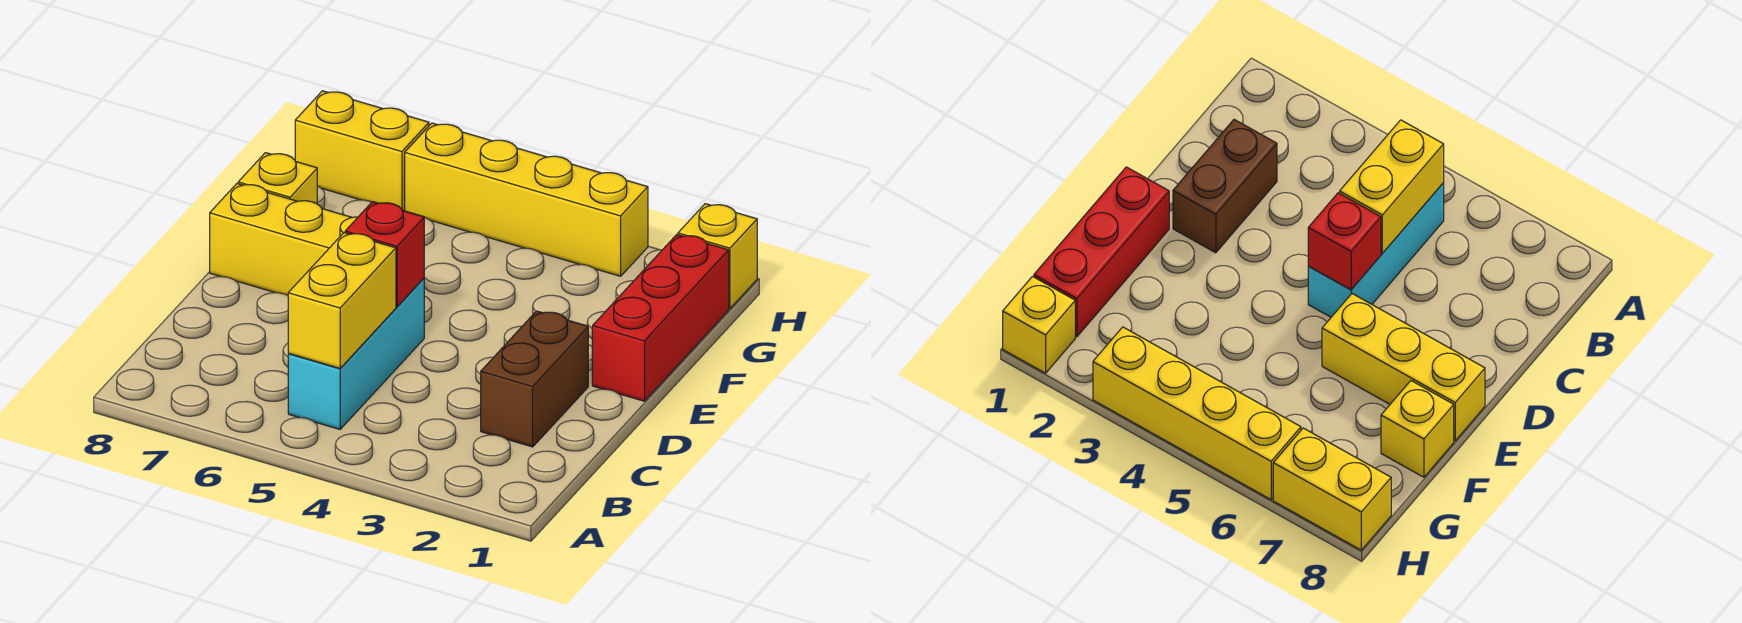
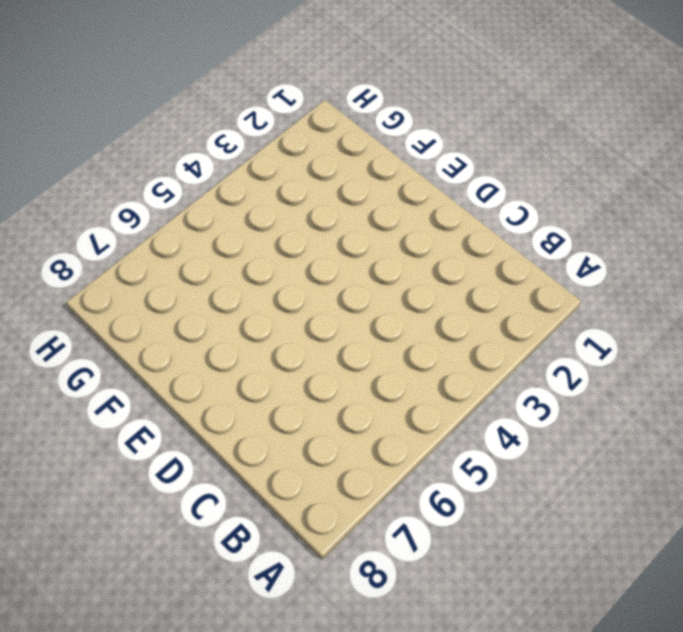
none -> cyan brick B5:D5 level 1
none -> brown brick C2:D2 level 1

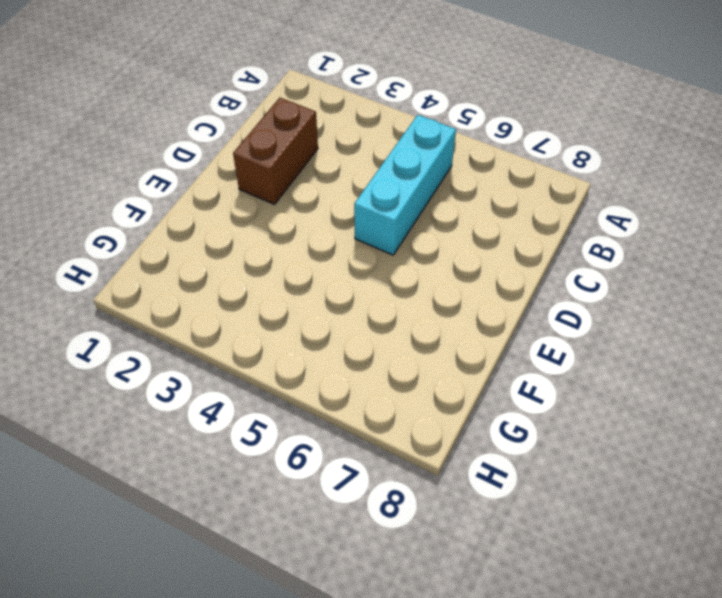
none -> red brick E1:G1 level 1
none -> yellow brick E6:E8 level 1

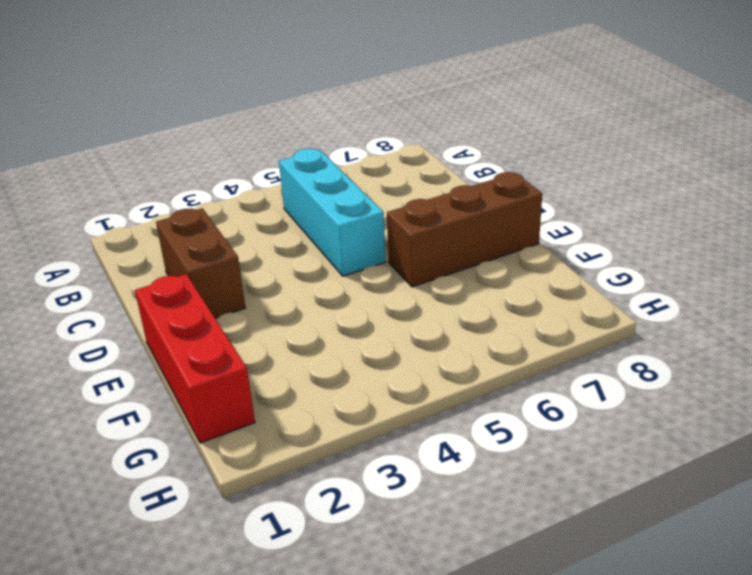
brown brick E6:E8 level 1 -> yellow brick E6:E8 level 1
none -> yellow brick F8 level 1
none -> yellow brick H1 level 1

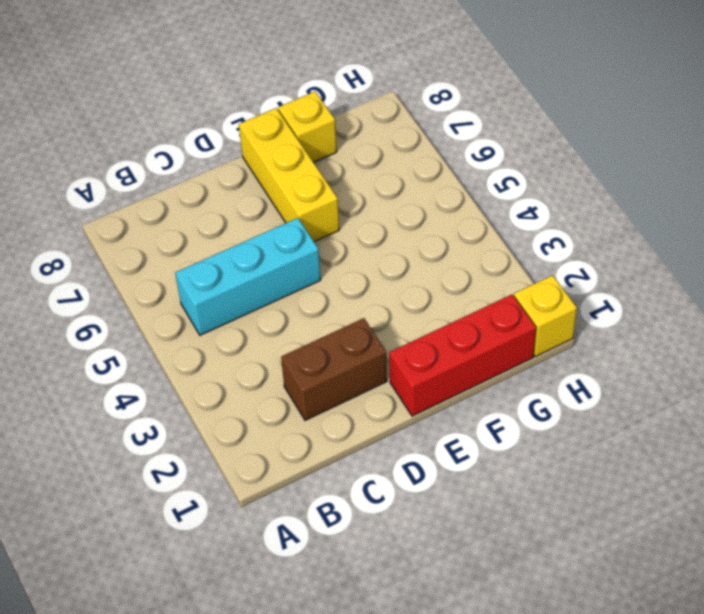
none -> yellow brick H3:H6 level 1
none -> yellow brick H7:H8 level 1

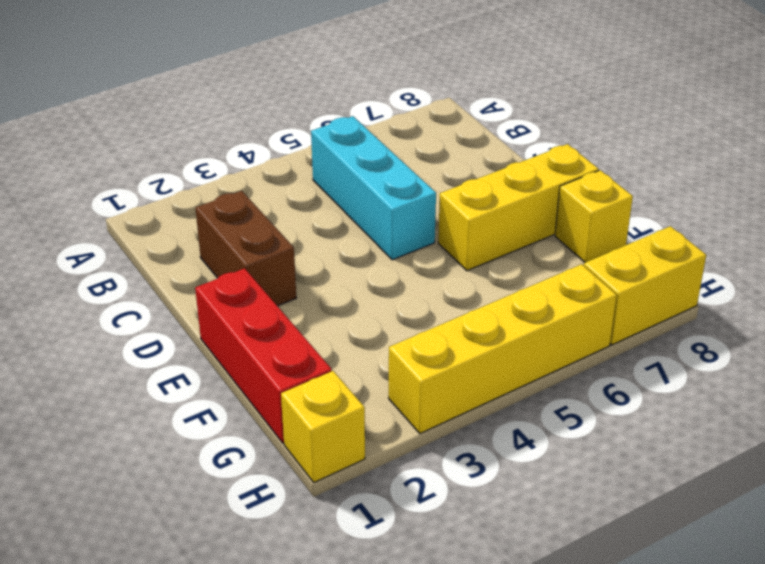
none -> yellow brick B5:C5 level 2
none -> red brick D5 level 2

